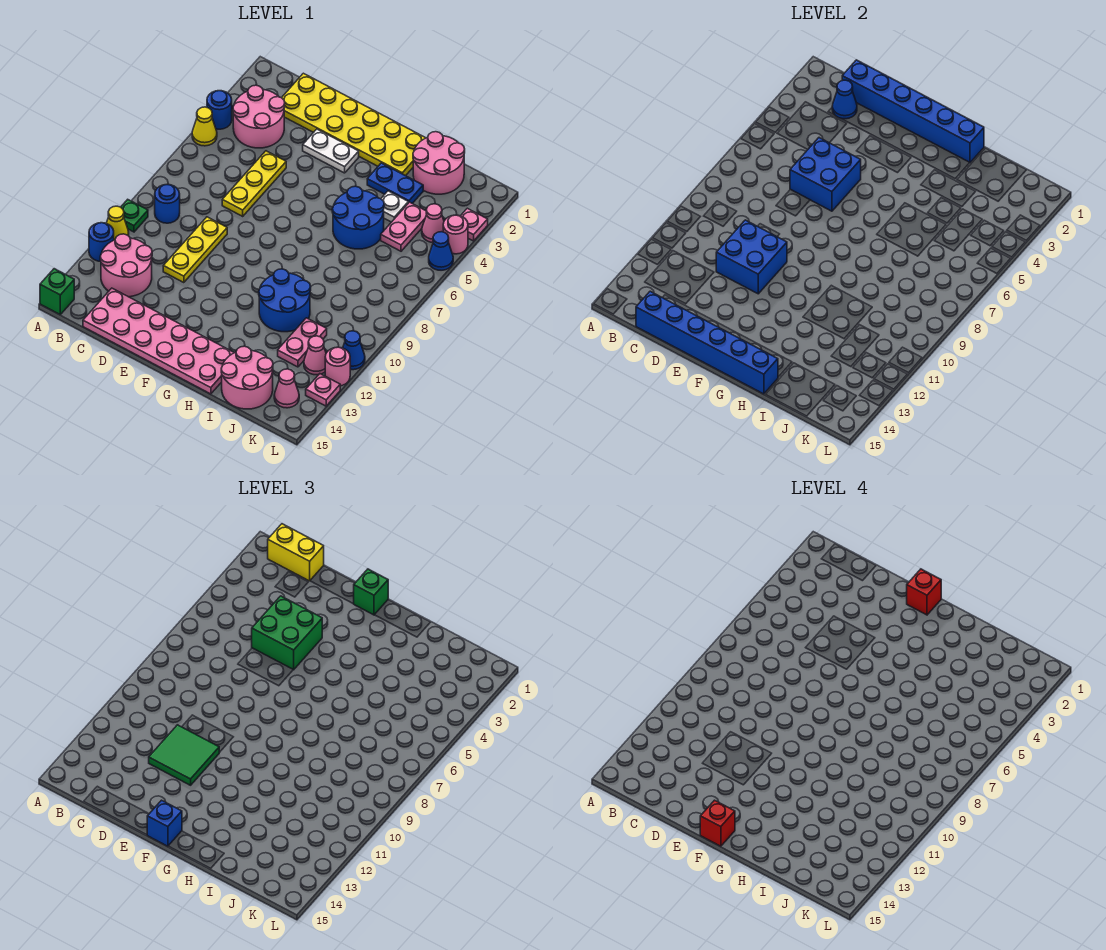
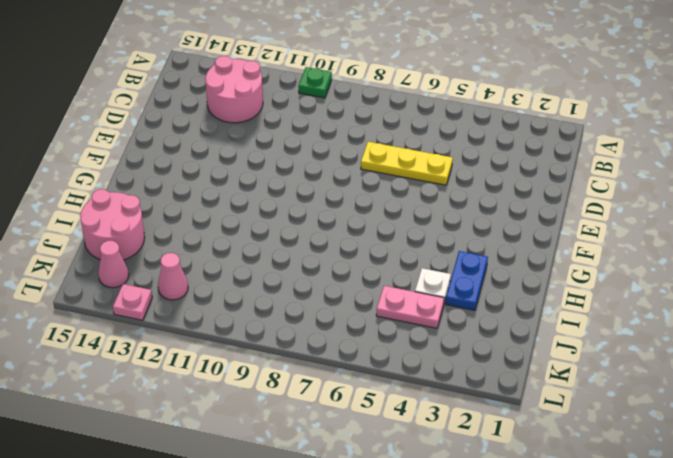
none -> blue round brick A4 level 1
none -> yellow cone A5 level 1
none -> yellow cone A11 level 1
none -> blue round brick A12 level 1

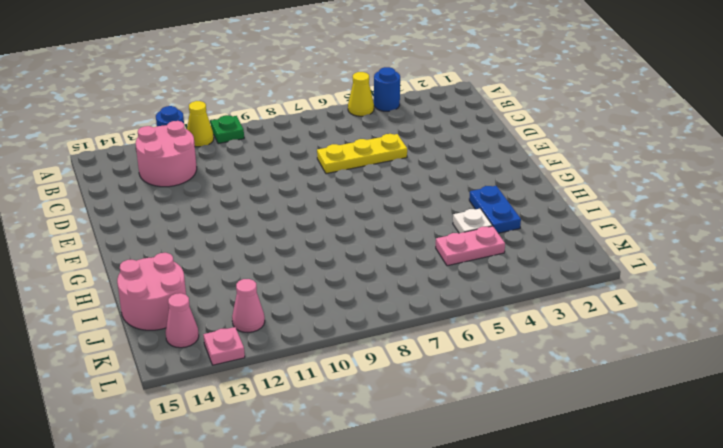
none -> green brick A15 level 1
none -> pink round brick B3:C4 level 1
none -> blue round brick B9 level 1
none -> yellow plate C1:H2 level 1

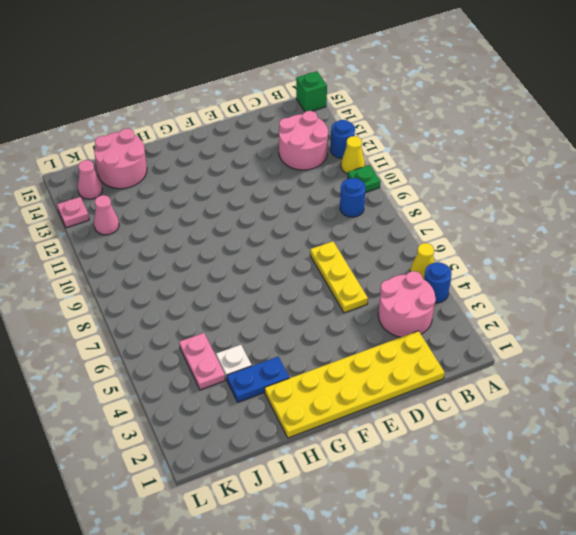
none -> pink plate C14:H15 level 1
none -> yellow plate D9:D11 level 1
none -> white plate E3:F3 level 1
none -> blue round brick H5:I6 level 1

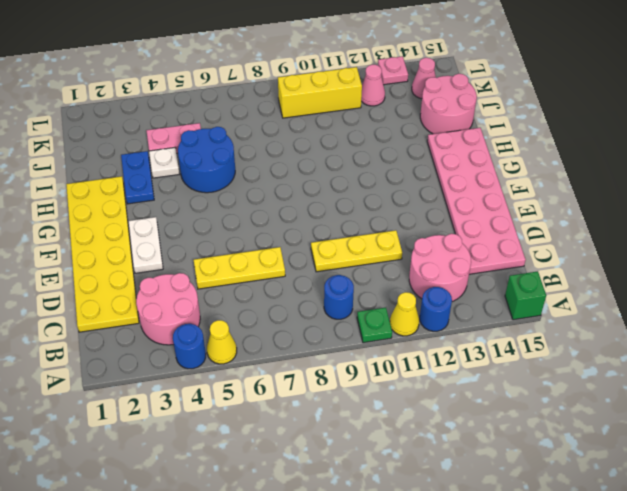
yellow brick K9:K11 level 1 -> none
none -> blue round brick H10:I11 level 1
none -> pink round brick I1:J2 level 1
none -> pink plate J11:J12 level 1
none -> pink cone K4 level 1

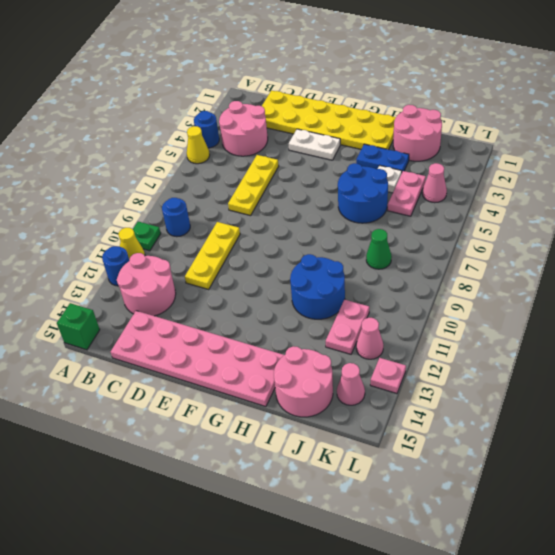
green cone J8 level 1 -> none
none -> pink plate L3 level 1
none -> pink round brick L4 level 1
none -> blue cone L5 level 1
none -> blue cone L11 level 1

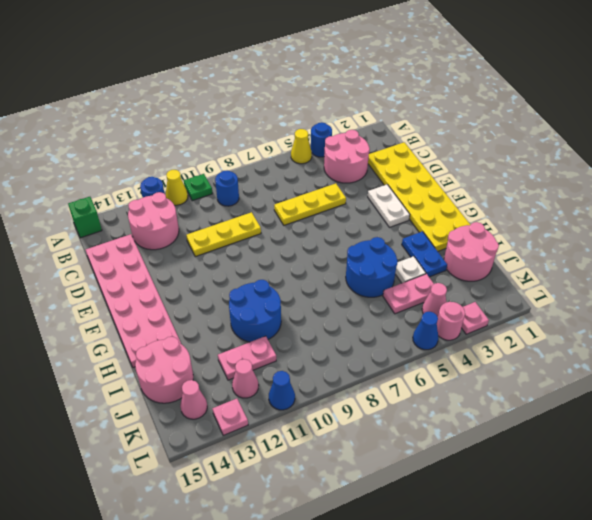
none -> pink round brick L12 level 1
none -> blue brick C1:H1 level 2
none -> blue cone C2 level 2
none -> blue brick C15:H15 level 2

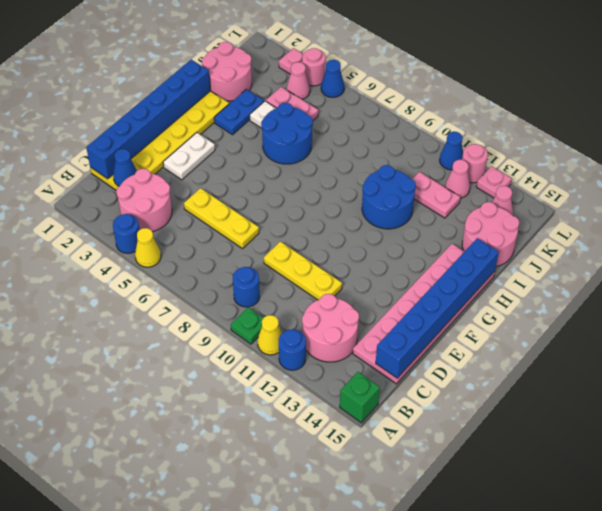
none -> blue brick D5:E6 level 2
none -> blue brick D10:E11 level 2
none -> yellow brick B1:C1 level 3
none -> green brick D4:E5 level 3

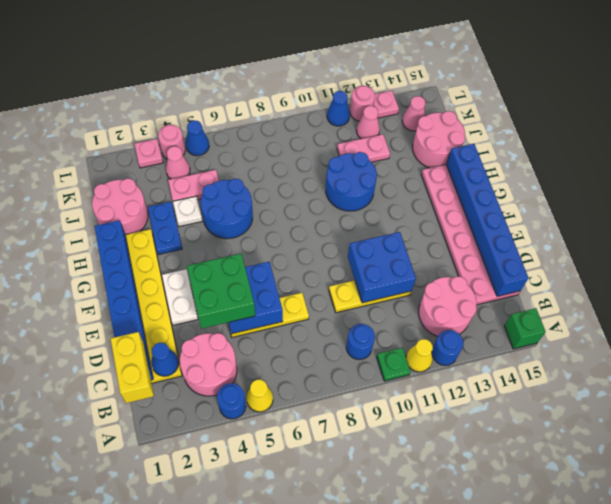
none -> green tile D11:E12 level 3
none -> green brick F1 level 3
none -> blue brick F15 level 3
none -> red brick F1 level 4

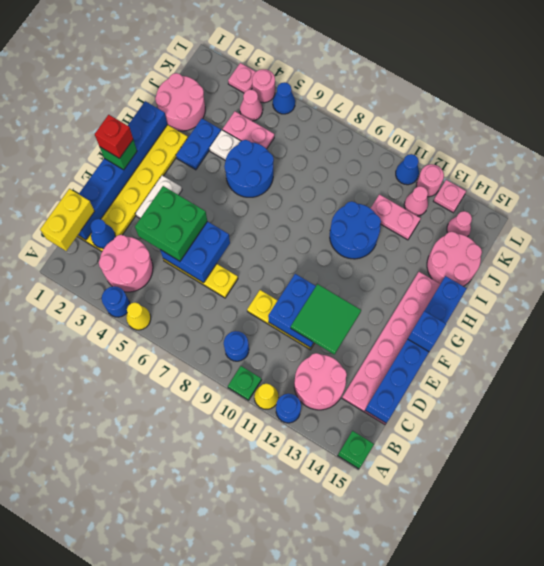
none -> red brick F15 level 4

